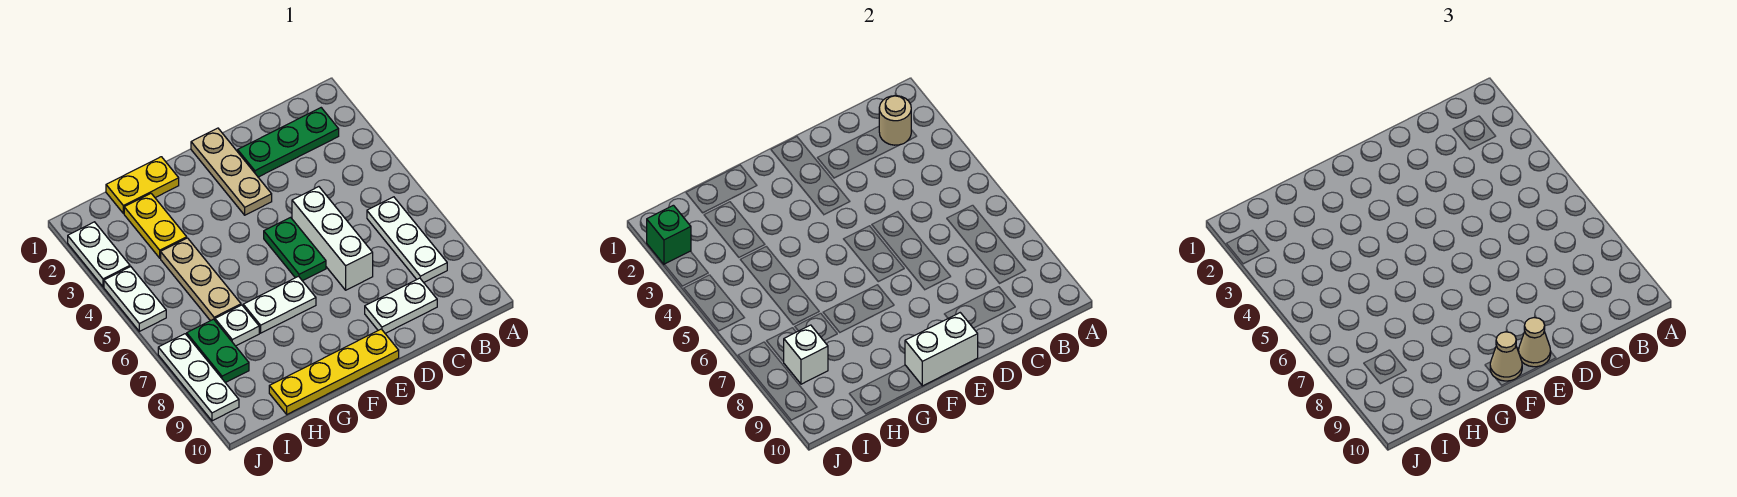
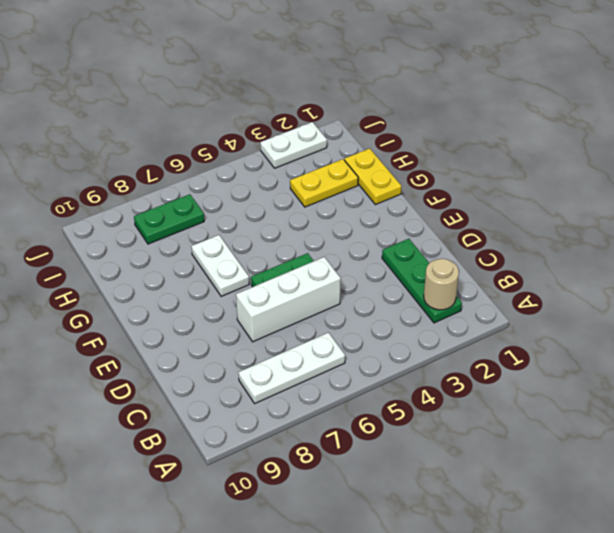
none -> white plate C9:D9 level 1
none -> tan plate E1:E3 level 1
none -> yellow plate E10:H10 level 1

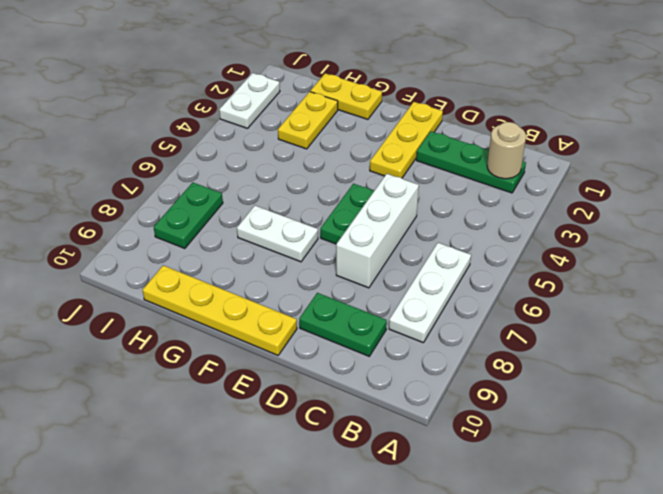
green plate C9:D9 level 1 -> white plate C9:D9 level 1
yellow plate E1:E3 level 1 -> tan plate E1:E3 level 1
none -> tan plate H4:H6 level 1
none -> white plate H7 level 1
none -> white plate J4:J5 level 1

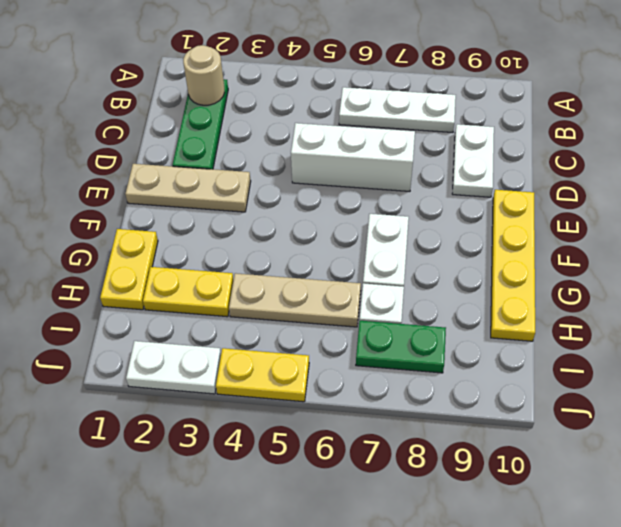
yellow plate J4:J5 level 1 -> white plate J4:J5 level 1
none -> green plate E5:E6 level 1
none -> white plate J7:J9 level 1
none -> white brick E10:F10 level 2

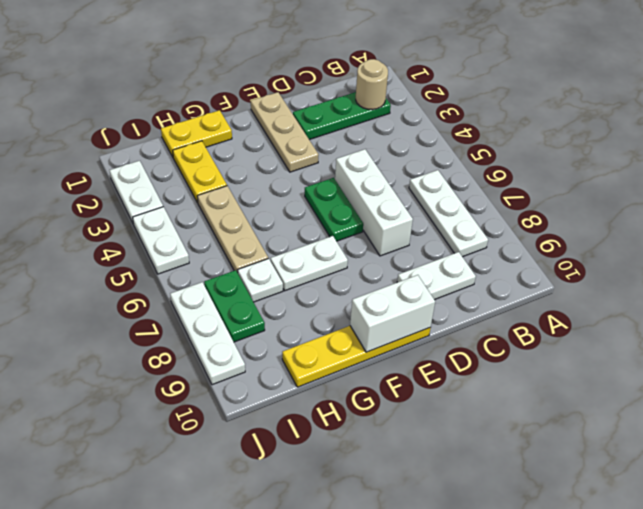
none -> white brick I8 level 2
none -> green brick J2 level 2
none -> tan cone E10 level 3

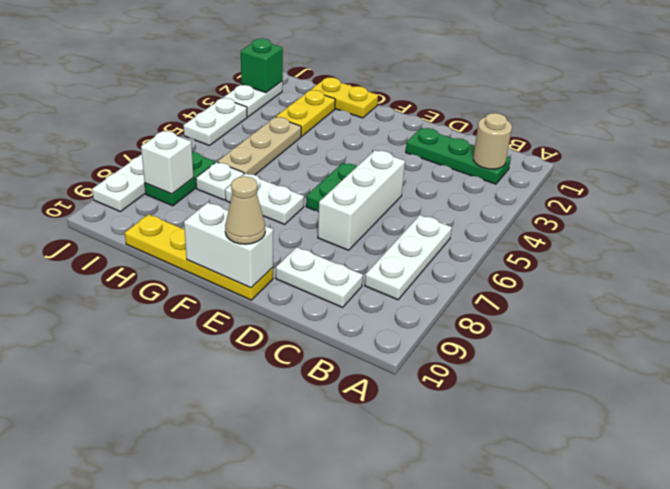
none -> tan plate E1:E3 level 1
none -> tan cone F10 level 3

